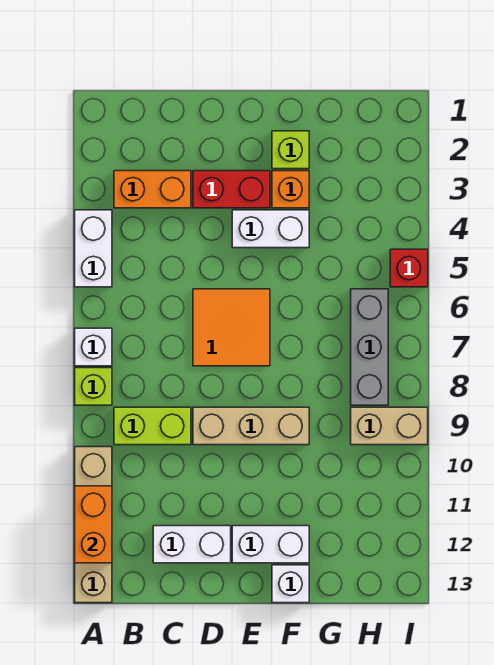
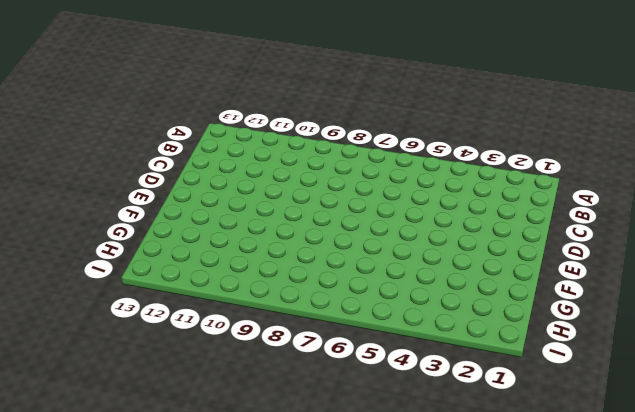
none -> white brick A4:A5 level 1
none -> white brick A7 level 1
none -> lime brick A8 level 1

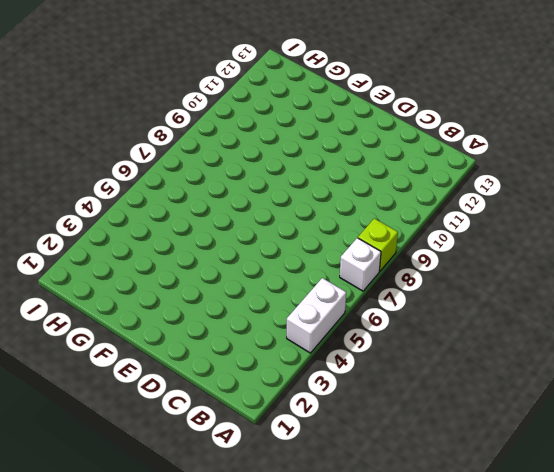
none -> tan brick A10:A13 level 1
none -> orange brick B3:C3 level 1
none -> lime brick B9:C9 level 1

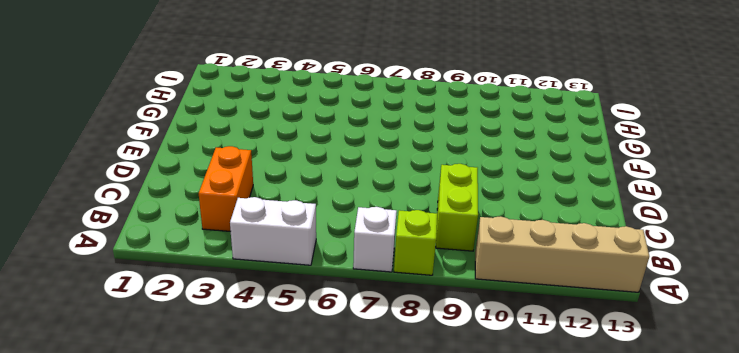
none -> white brick C12:D12 level 1
none -> red brick D3:E3 level 1
none -> orange tile D6:E7 level 1

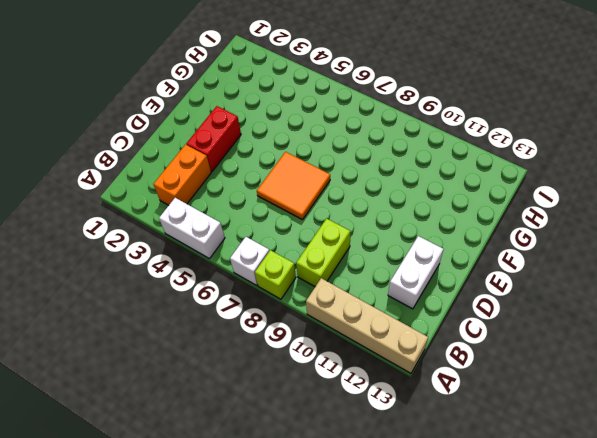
none -> tan brick D9:F9 level 1
none -> white brick E4:F4 level 1
none -> white brick E12:F12 level 1

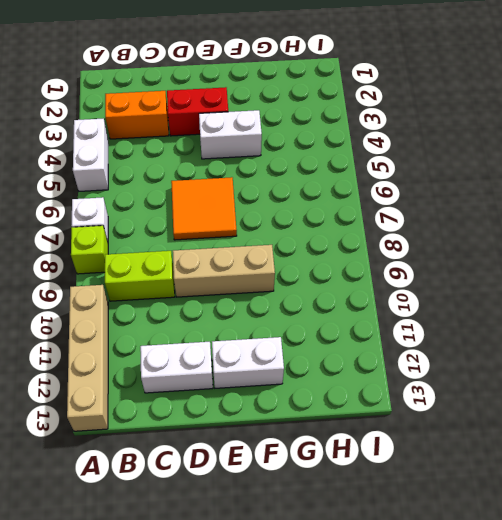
none -> lime brick F2 level 1
none -> orange brick F3 level 1
none -> white brick F13 level 1

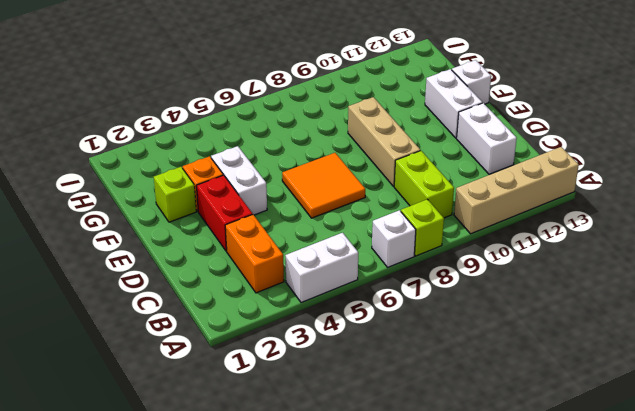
none -> grey brick H6:H8 level 1
none -> tan brick H9:I9 level 1
none -> red brick I5 level 1

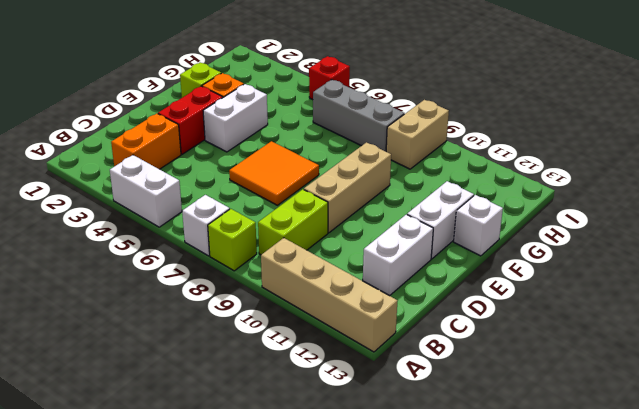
none -> orange brick A11:A12 level 2

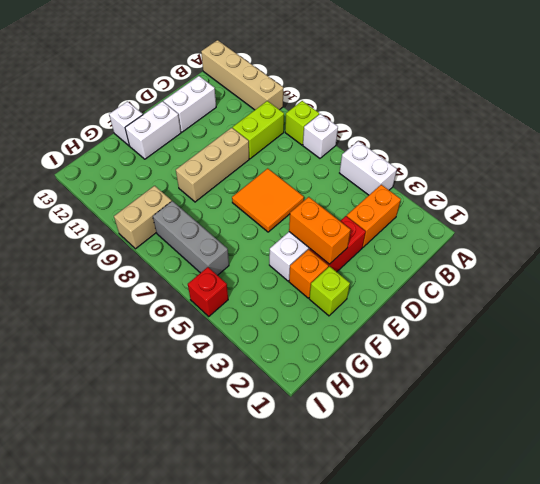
orange brick E3:E4 level 2 -> orange brick A11:A12 level 2

